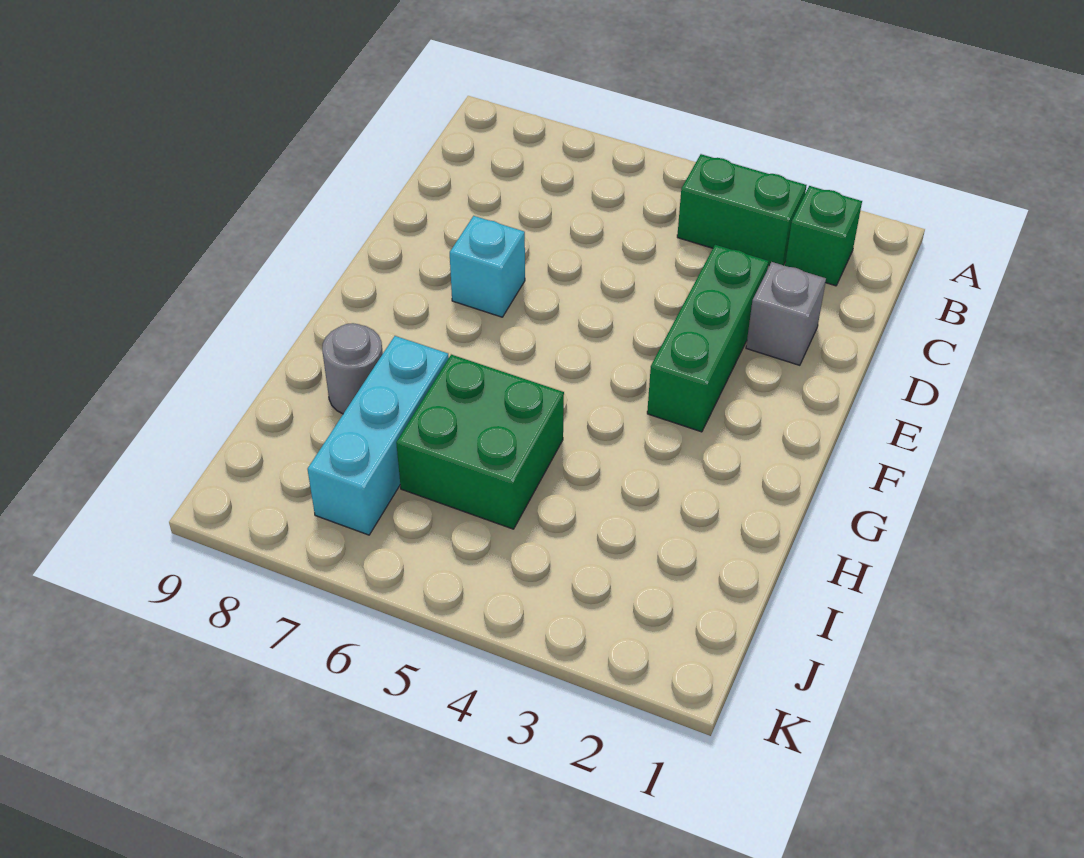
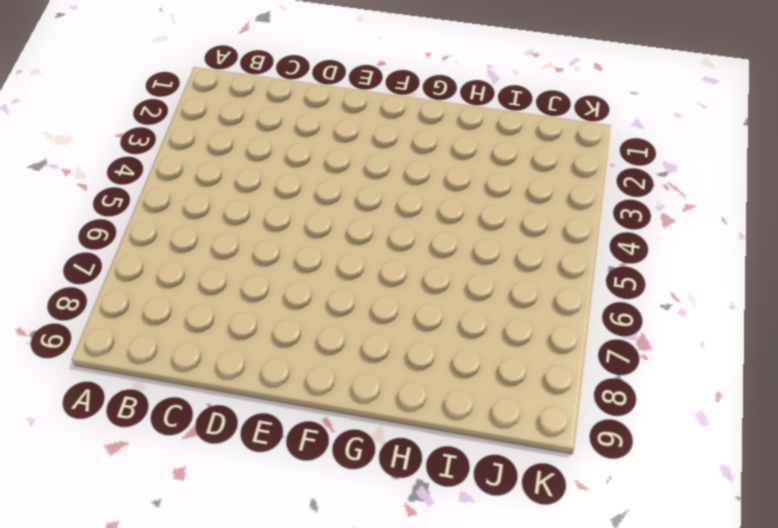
none -> green brick B2 level 1
none -> green brick B3:B4 level 1

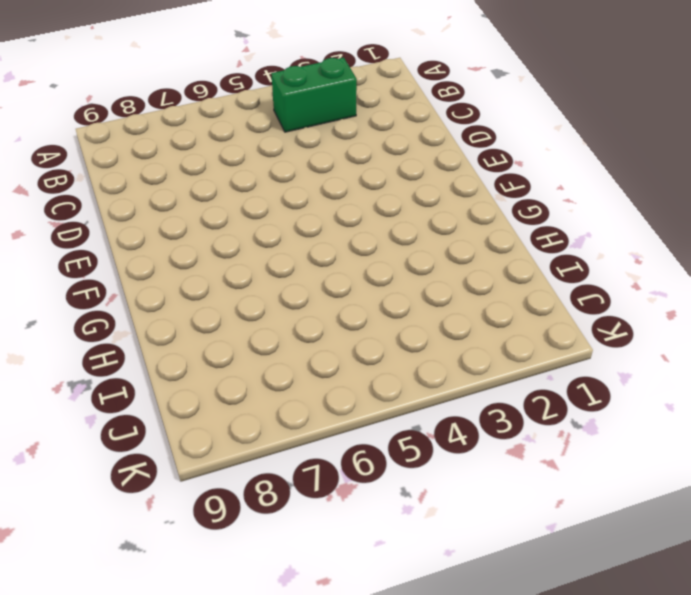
none -> green brick B2 level 1
none -> grey brick D2 level 1

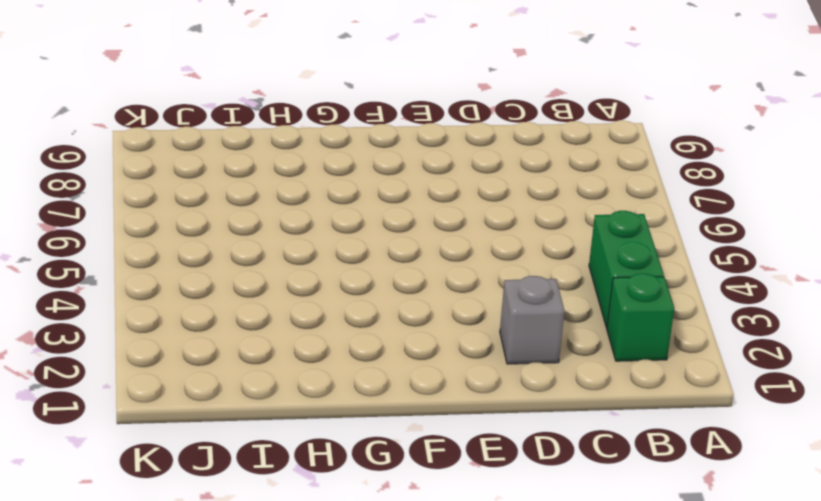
none -> green brick D3:F3 level 1
none -> cyan brick E7 level 1

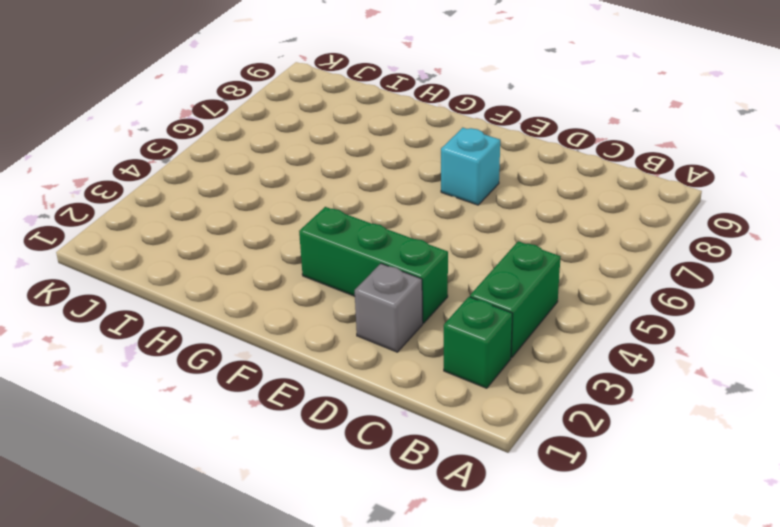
none -> green brick H5:I6 level 1
none -> cyan brick H7:J7 level 1

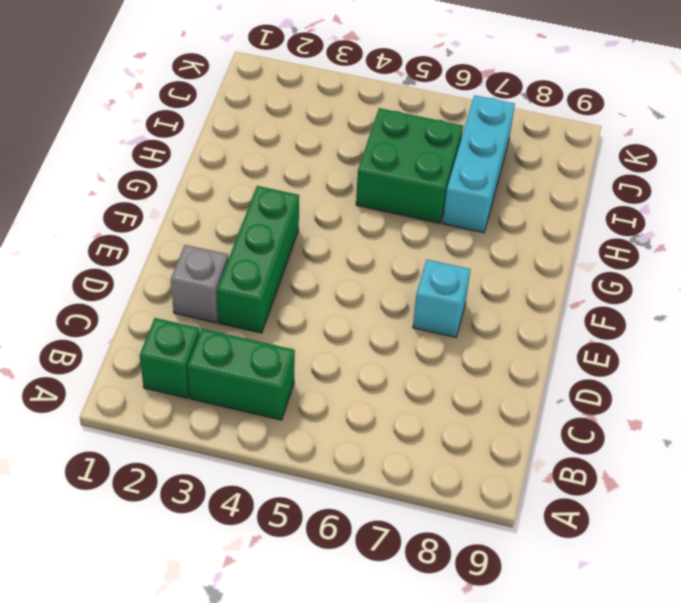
none -> grey round brick H8 level 1

